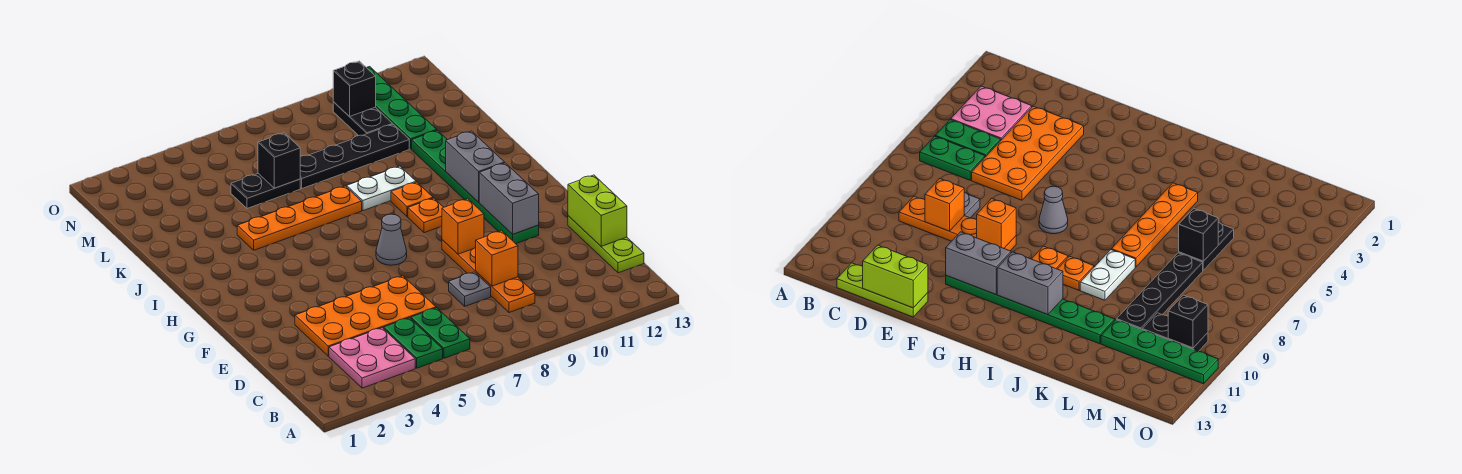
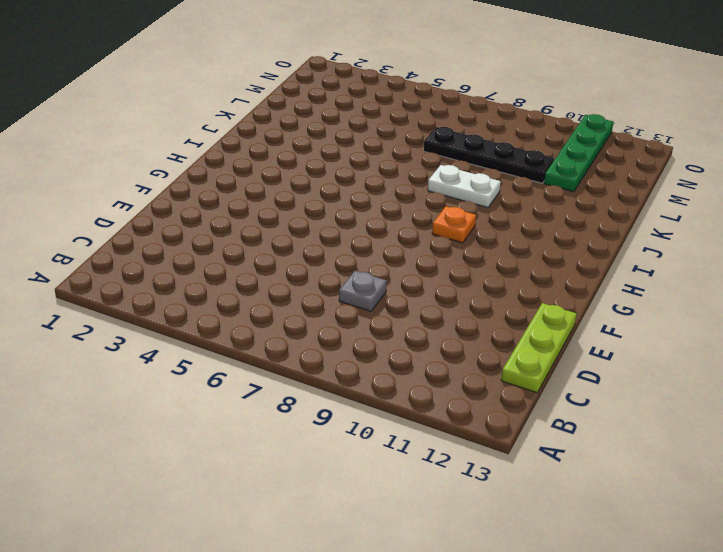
none -> pink plate B3:C4 level 1
none -> green plate B5:C5 level 1
none -> green plate B6:C6 level 1

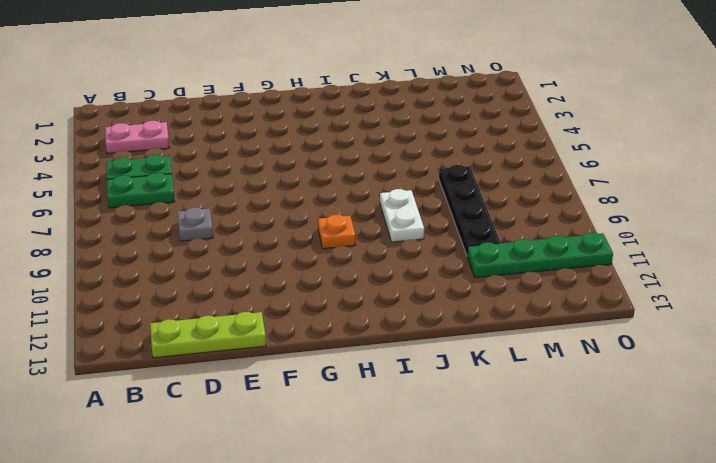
pink plate B3:C3 level 1 -> pink plate B3:C4 level 1
none -> orange plate C9:F9 level 1
none -> orange plate D3:E6 level 1
none -> green plate F11:K11 level 1

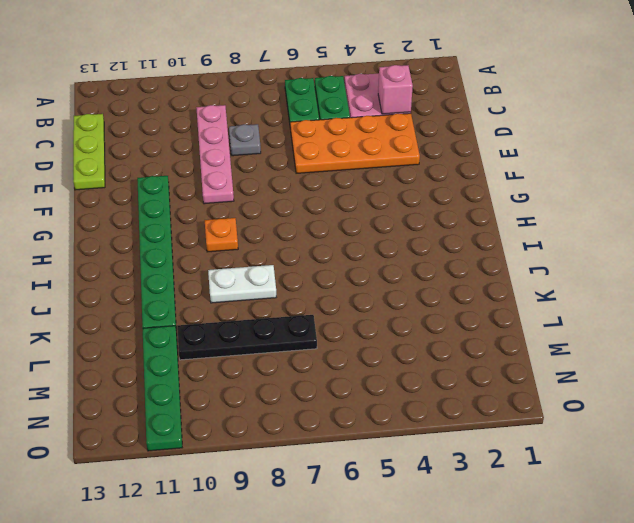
pink brick C3 level 2 -> none
pink plate C9:F9 level 1 -> orange plate C9:F9 level 1
none -> grey cone G7 level 1
none -> orange plate I9 level 1
none -> orange plate J4:J7 level 1

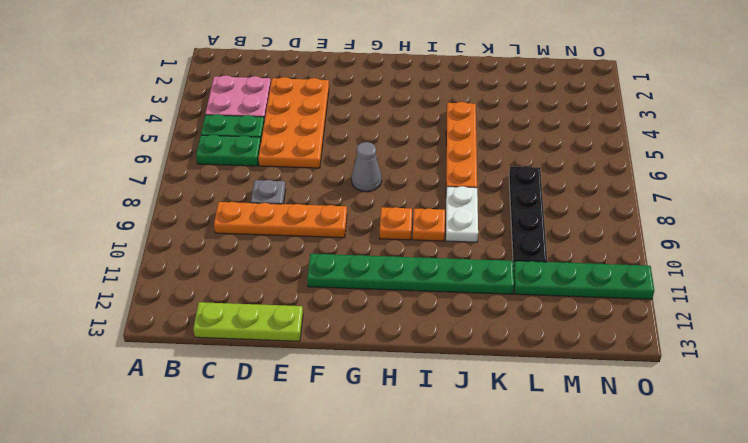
none -> black plate L5:L6 level 1
none -> black plate M10:N10 level 1
none -> orange brick D9 level 2

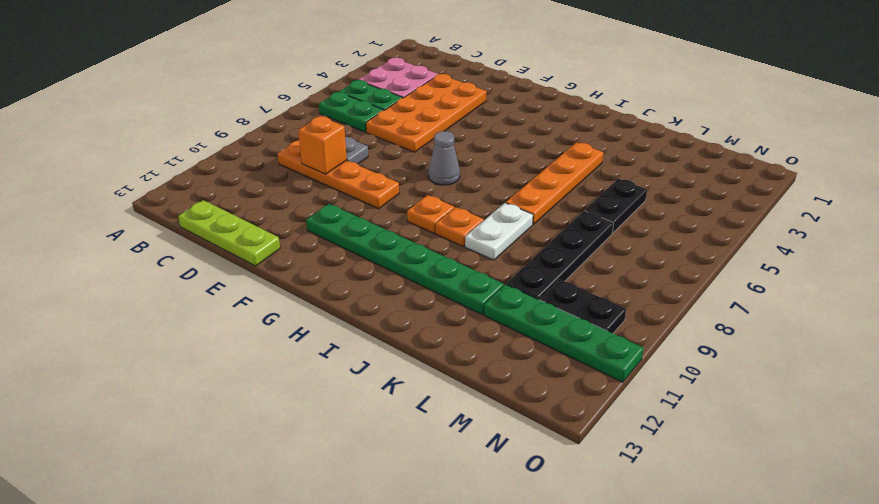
none -> lime brick D13:E13 level 2
none -> orange brick F9 level 2
none -> grey brick F11:G11 level 2

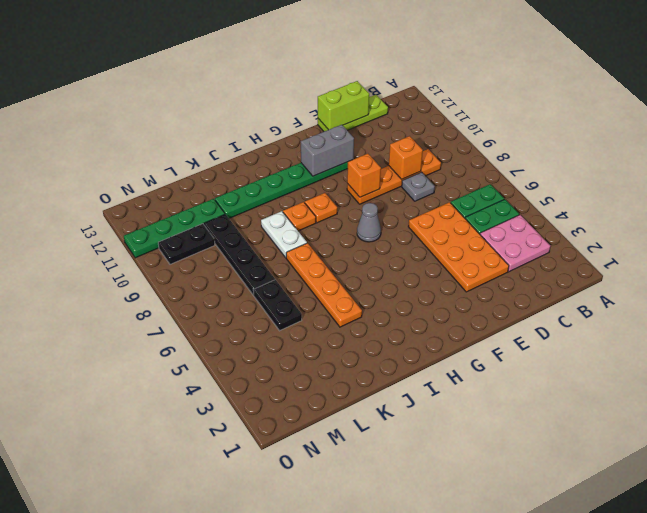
none -> grey brick H11:I11 level 2
none -> black brick L6 level 2
none -> black brick N10 level 2

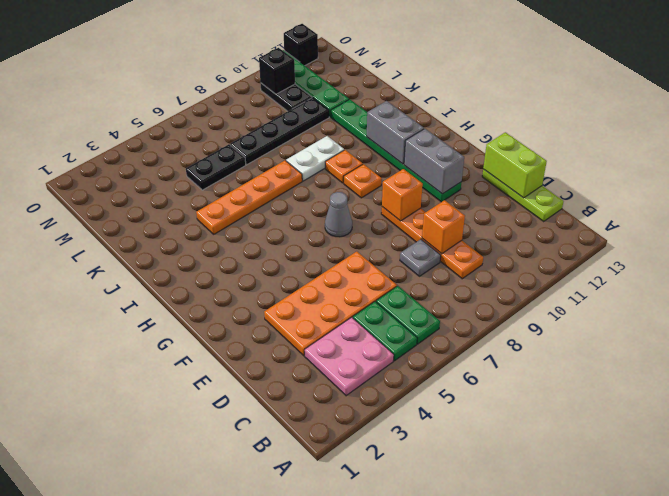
black brick O12 level 1 -> black brick L6 level 2

